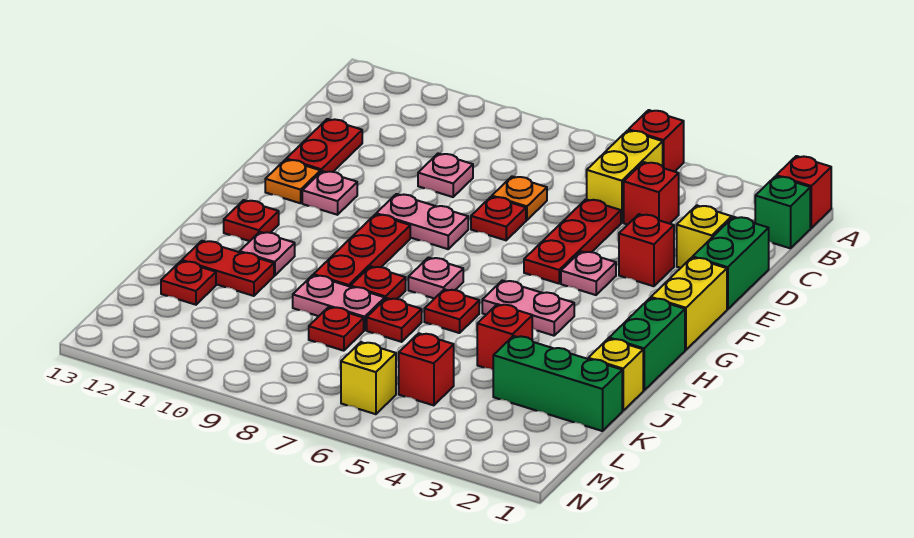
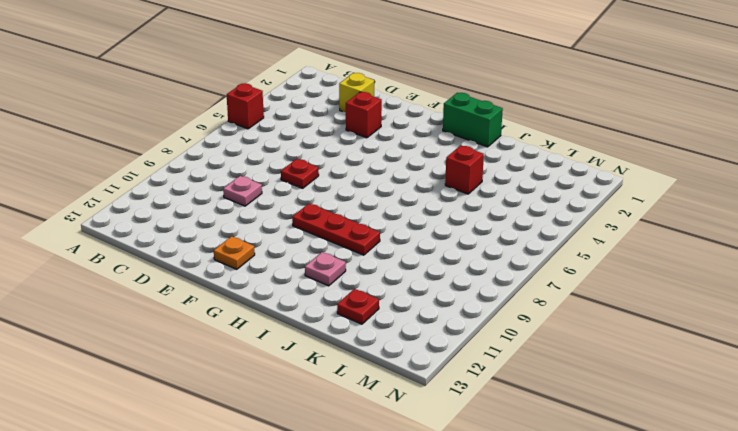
none -> red brick A1 level 1
none -> green brick B1 level 1
none -> yellow brick B5:C5 level 1
none -> red brick C4 level 1

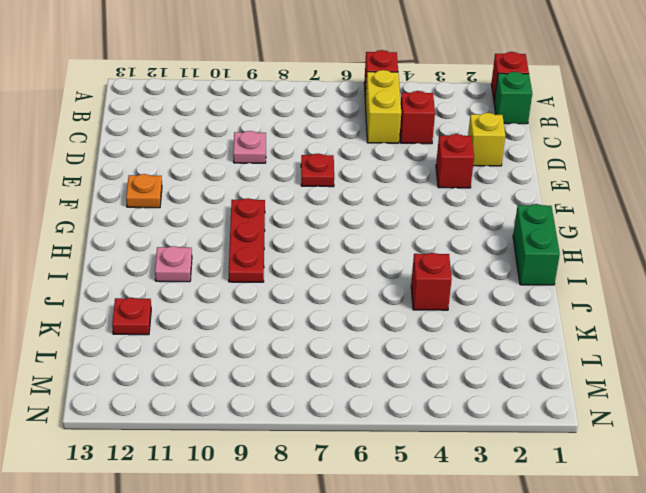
none -> green brick D1:E1 level 1
none -> red plate D5:F5 level 1
none -> orange plate D7 level 1
none -> red plate D12:E12 level 1

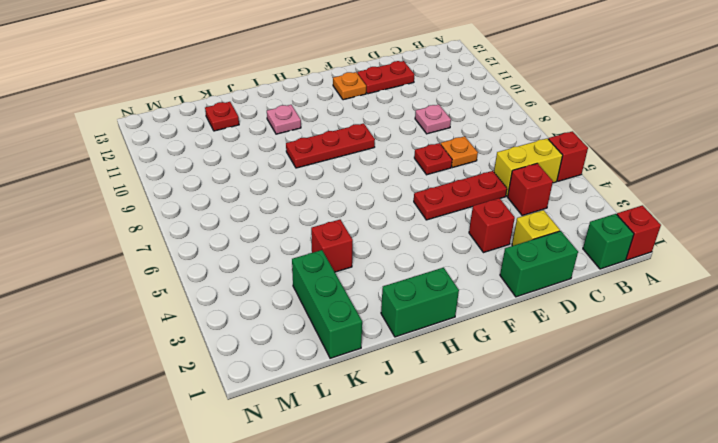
none -> yellow brick F1:G1 level 1
none -> pink plate F4 level 1
none -> pink plate F8:F9 level 1
none -> pink plate F11 level 1

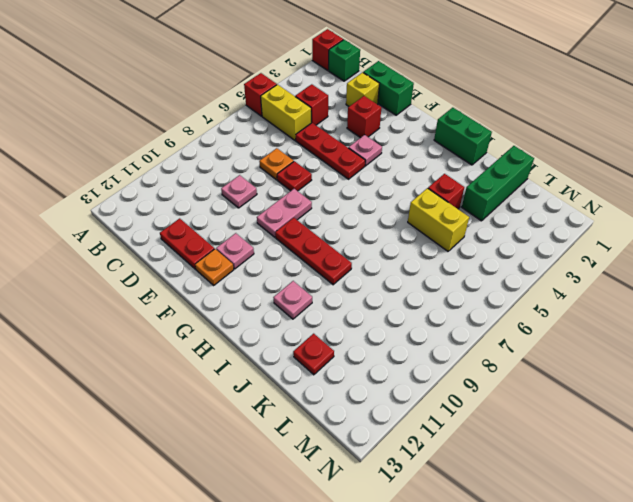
yellow brick J5:K5 level 1 -> yellow brick F1:G1 level 1
none -> pink plate H4:H5 level 1
none -> pink plate H7 level 1
none -> red plate H12 level 1
none -> red plate I6 level 1

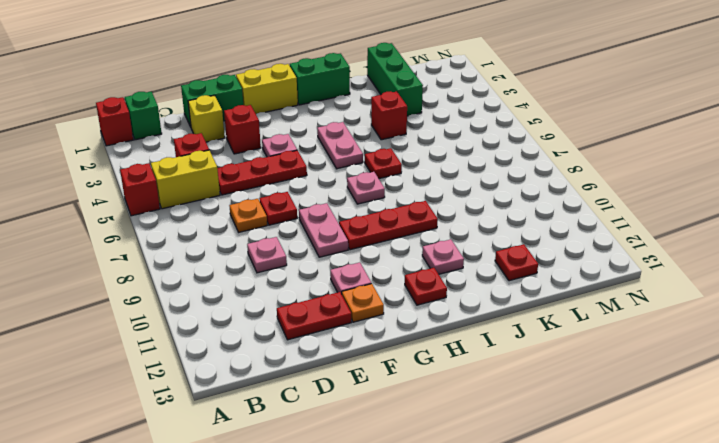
none -> red plate I8 level 1
none -> yellow brick J1 level 1
none -> red plate J7 level 1
none -> pink plate J8:J9 level 1

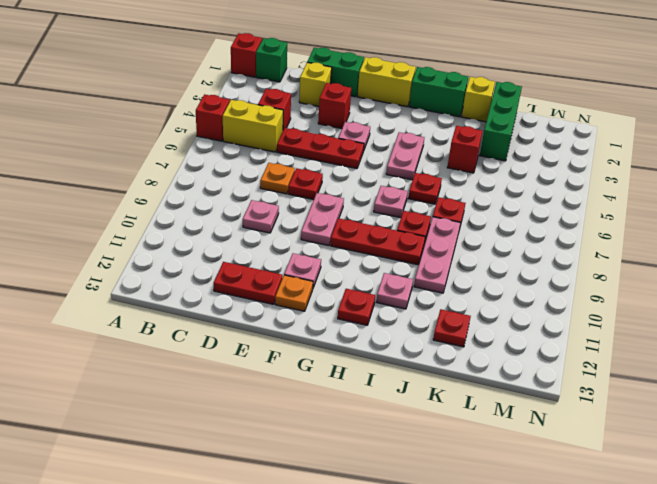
pink plate J8:J10 level 1 -> pink plate J8:J9 level 1
none -> red plate J11:J12 level 1
none -> red plate K8 level 1
none -> red brick L5 level 1
none -> yellow brick M6 level 1

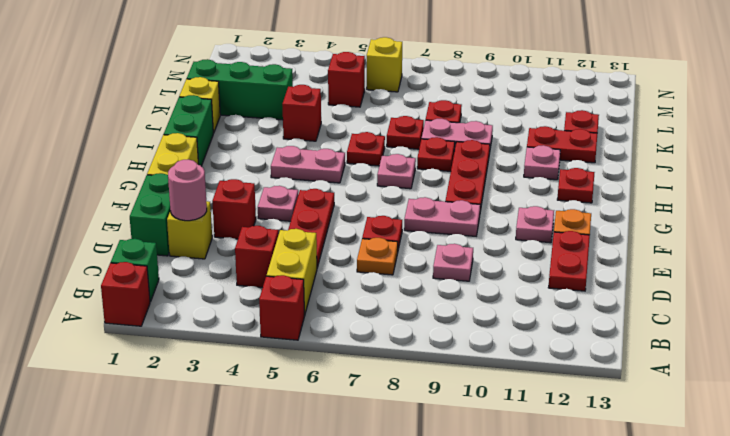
pink round brick D2 level 2 -> none

